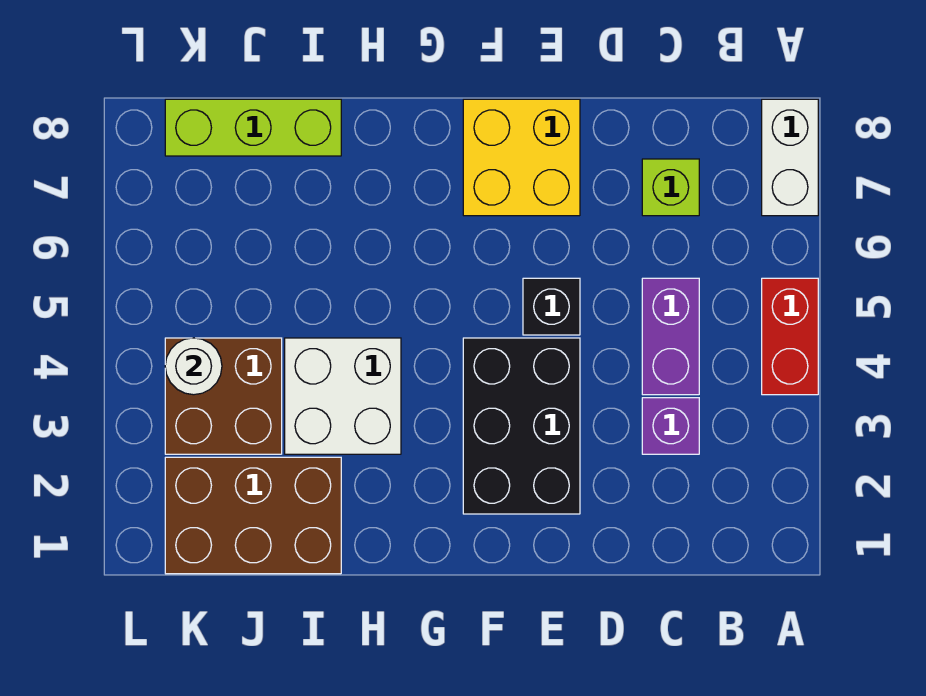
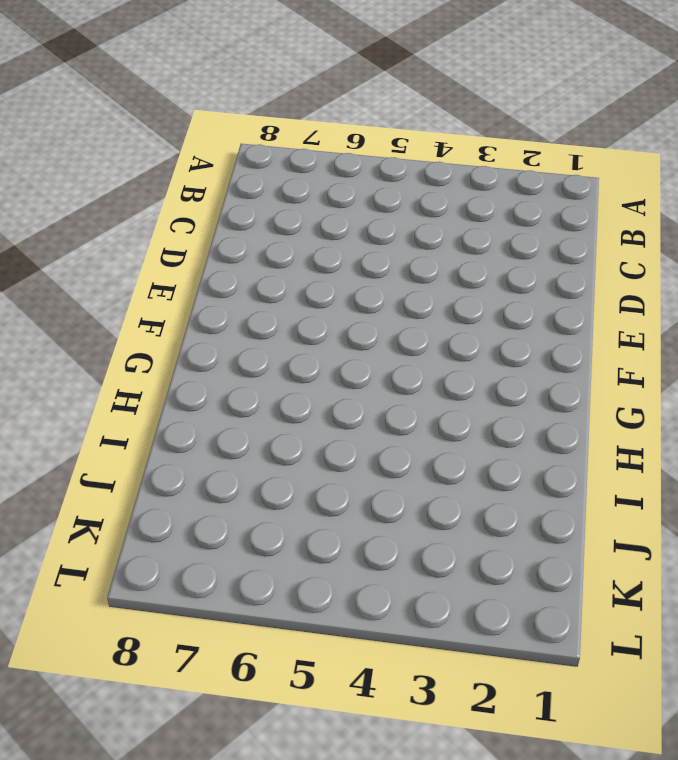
none -> red brick A4:A5 level 1
none -> white brick A7:A8 level 1
none -> purple brick C3 level 1

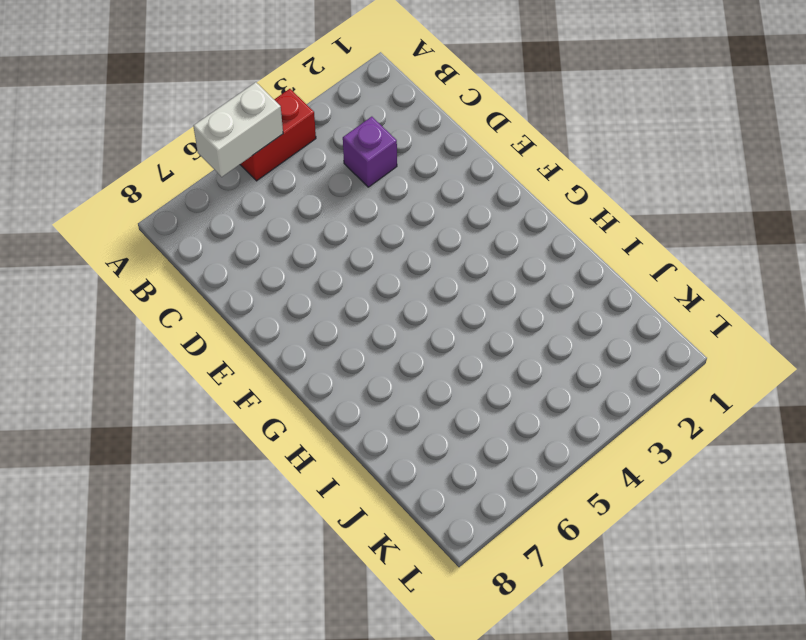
white brick A5:A6 level 2 -> white brick A7:A8 level 1
none -> purple brick C4:C5 level 1
none -> lime brick C7 level 1
none -> black brick E2:F4 level 1

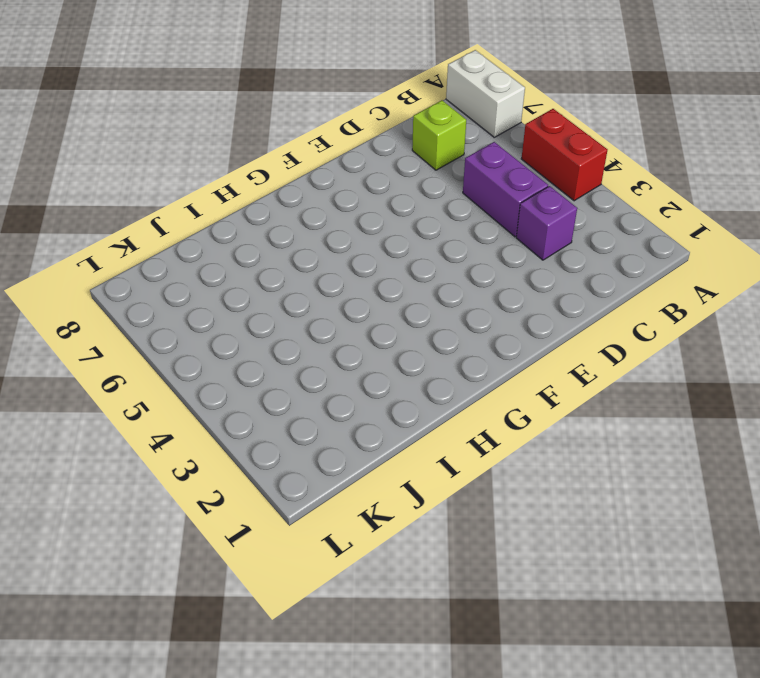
none -> black brick E2:F4 level 1
none -> black brick E5 level 1
none -> yellow brick E7:F8 level 1

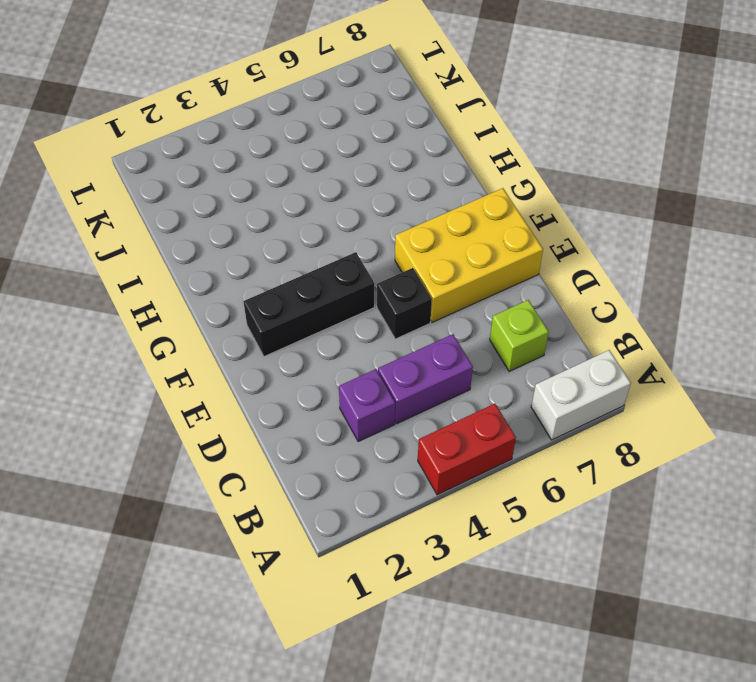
yellow brick E6:F8 level 1 -> yellow brick E7:F8 level 1
black brick F2:F4 level 1 -> black brick E2:F4 level 1
none -> white brick H3:I4 level 1
none -> brown brick I1:K2 level 1
none -> lime brick I8:K8 level 1

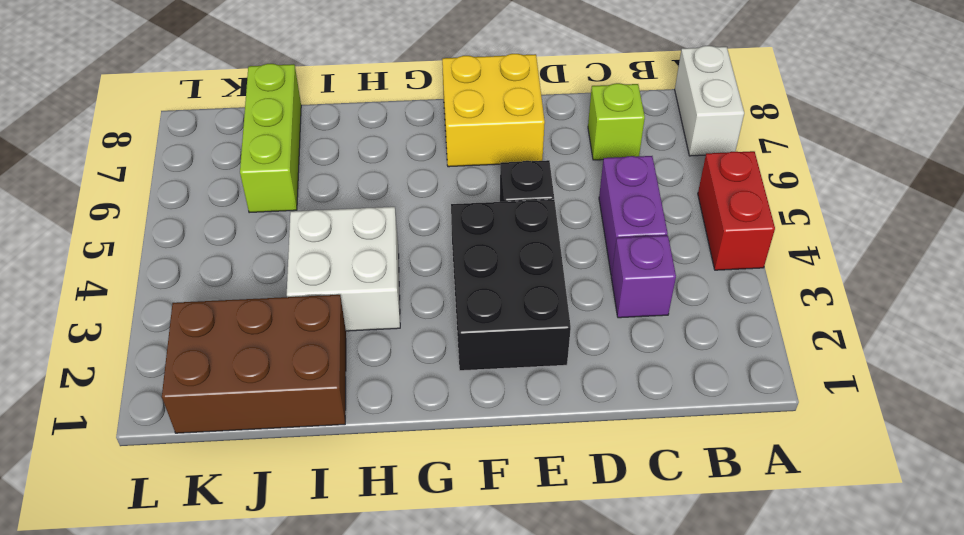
lime brick J6:J8 level 1 -> lime brick I8:K8 level 1
none -> brown brick J3:K4 level 1
none -> white round brick K4 level 2

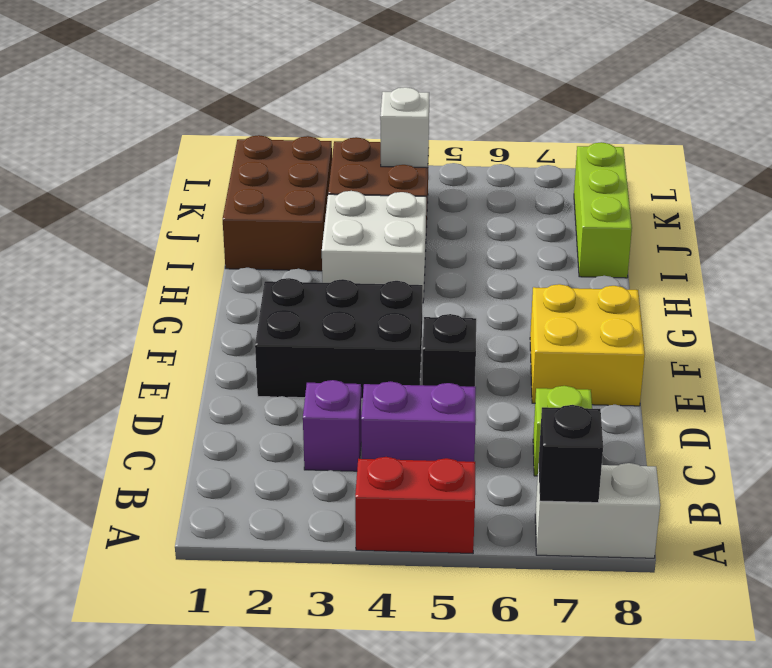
black brick A7 level 2 -> none
white brick K4 level 2 -> white round brick K4 level 2

